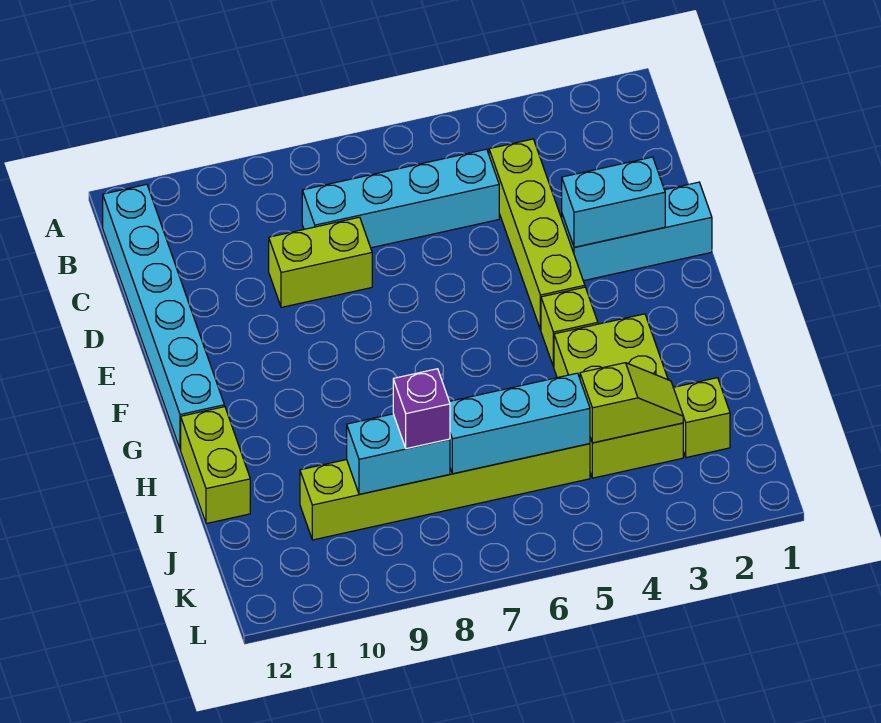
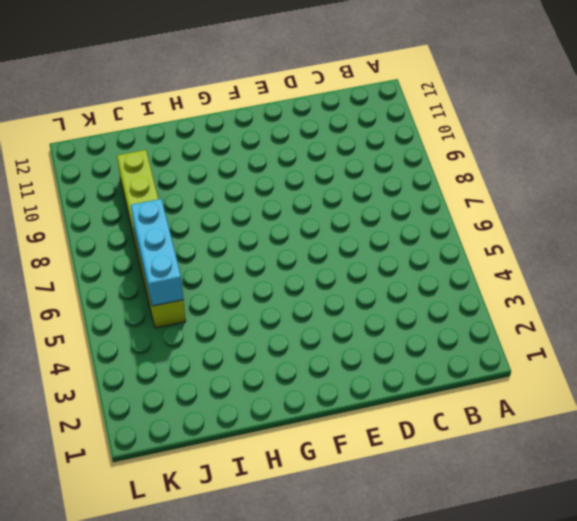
none -> cyan brick B12:G12 level 1
none -> lime brick C4:F4 level 1
none -> cyan brick C5:C8 level 1

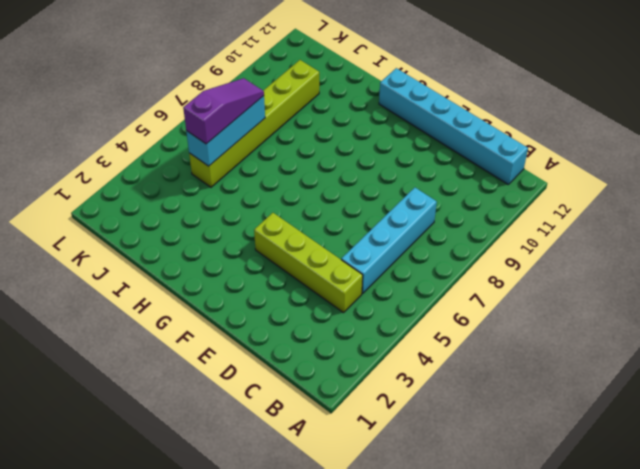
purple slope J5:J7 level 3 top 5 -> none
none -> lime brick D8:D9 level 1
none -> cyan brick E1:E3 level 1
none -> lime brick G4 level 1

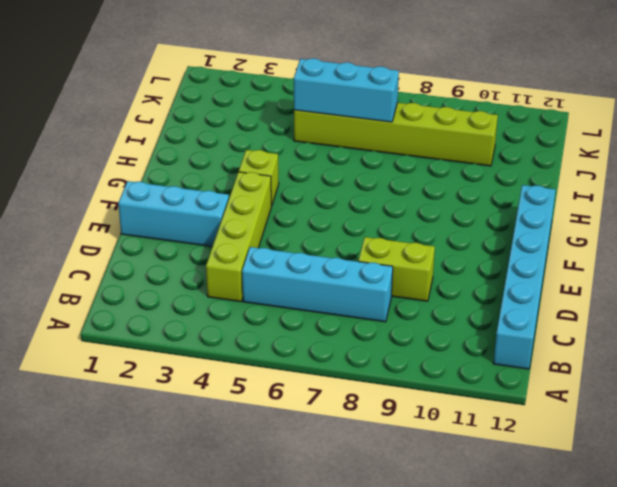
none -> lime brick H3:J4 level 1
none -> lime brick H12:I12 level 1
none -> lime brick J2 level 1

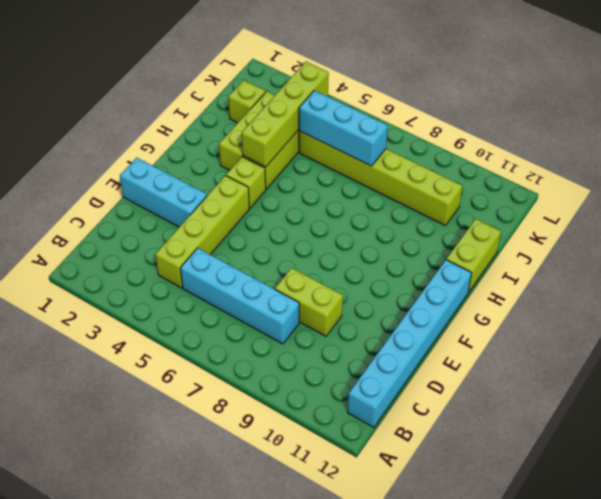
lime brick H4:K4 level 2 -> lime slope J3:J4 level 2 top 4
none -> cyan brick E2:E3 level 2
none -> cyan brick J8:J9 level 2
none -> purple brick J8 level 3

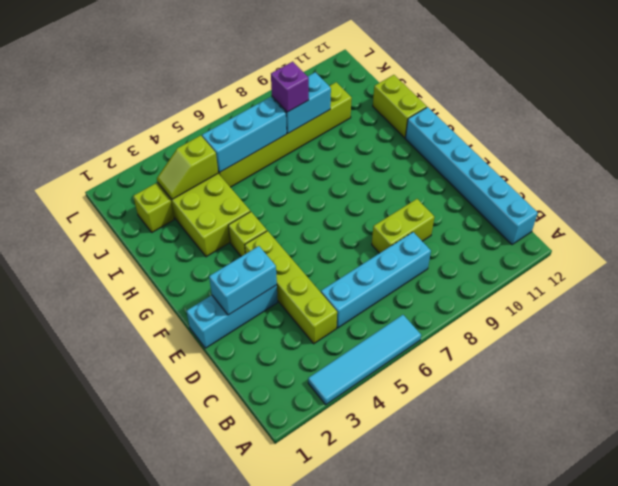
cyan tile A3:A6 level 1 -> none

